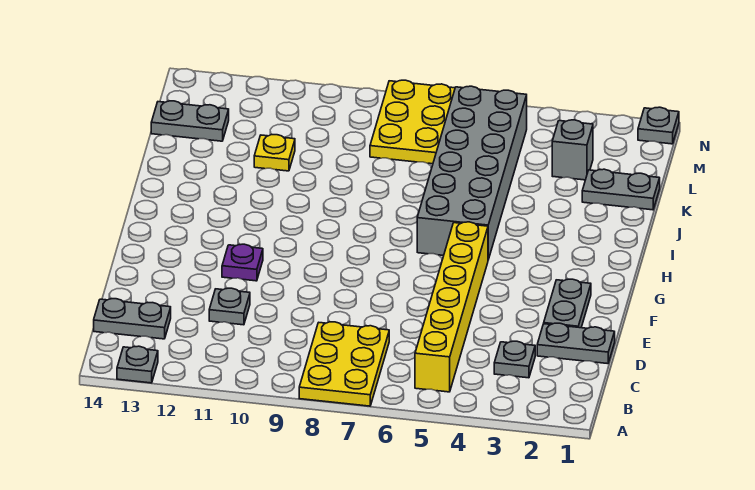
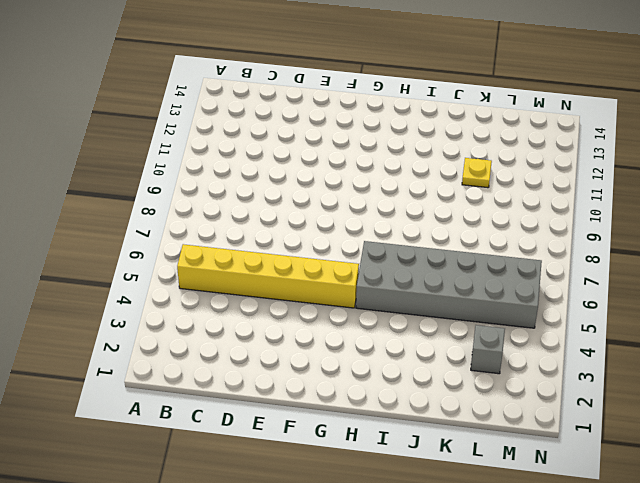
none -> yellow plate A7:C8 level 1
none -> grey plate A13 level 1
none -> grey plate C3 level 1

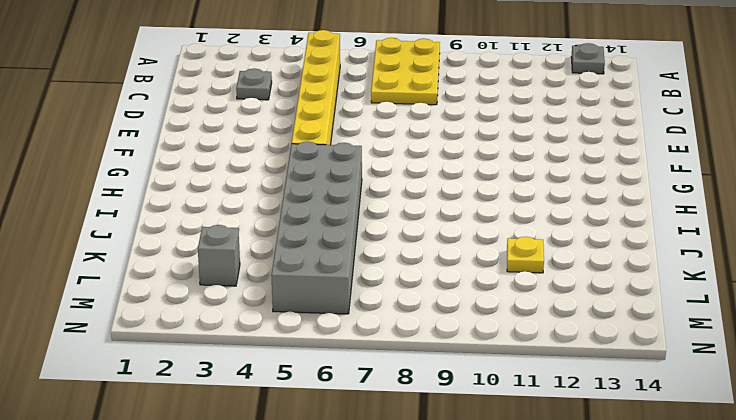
none -> grey plate C13:C14 level 1
none -> grey plate D1:D2 level 1
none -> grey plate D11 level 1

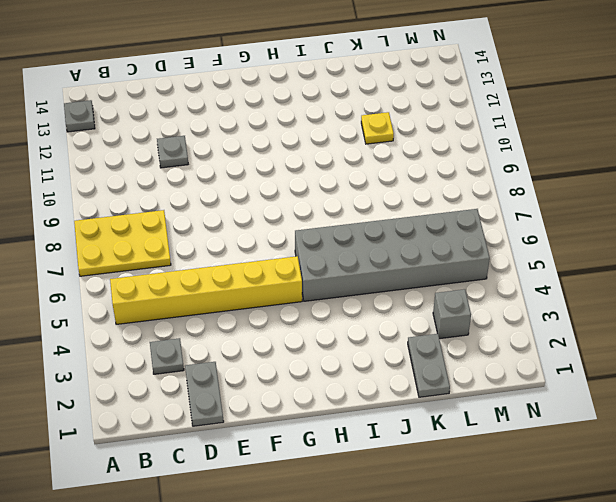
none -> grey plate C13:C14 level 1
none -> grey plate E2:F2 level 1
none -> purple plate F11 level 1

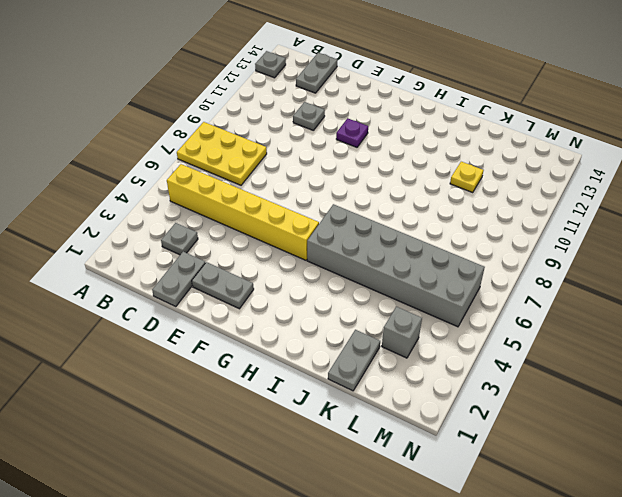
none -> yellow plate L7:N8 level 1
none -> grey plate L13:L14 level 1
none -> grey plate N1 level 1

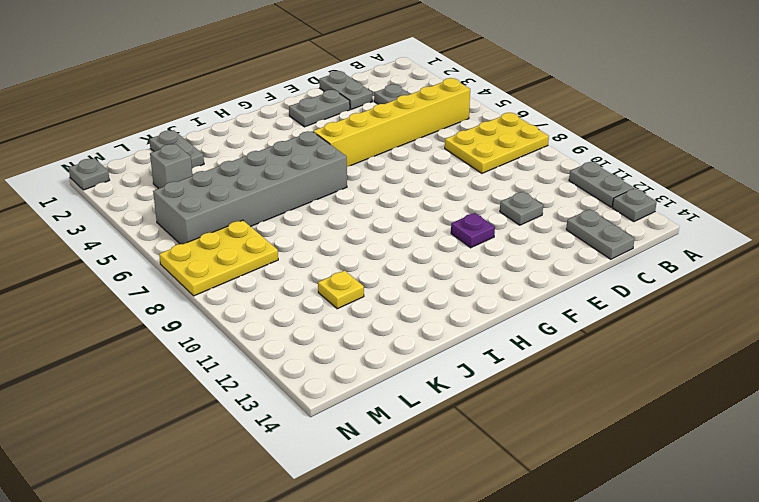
grey plate A11:A12 level 1 -> grey plate L13:L14 level 1

